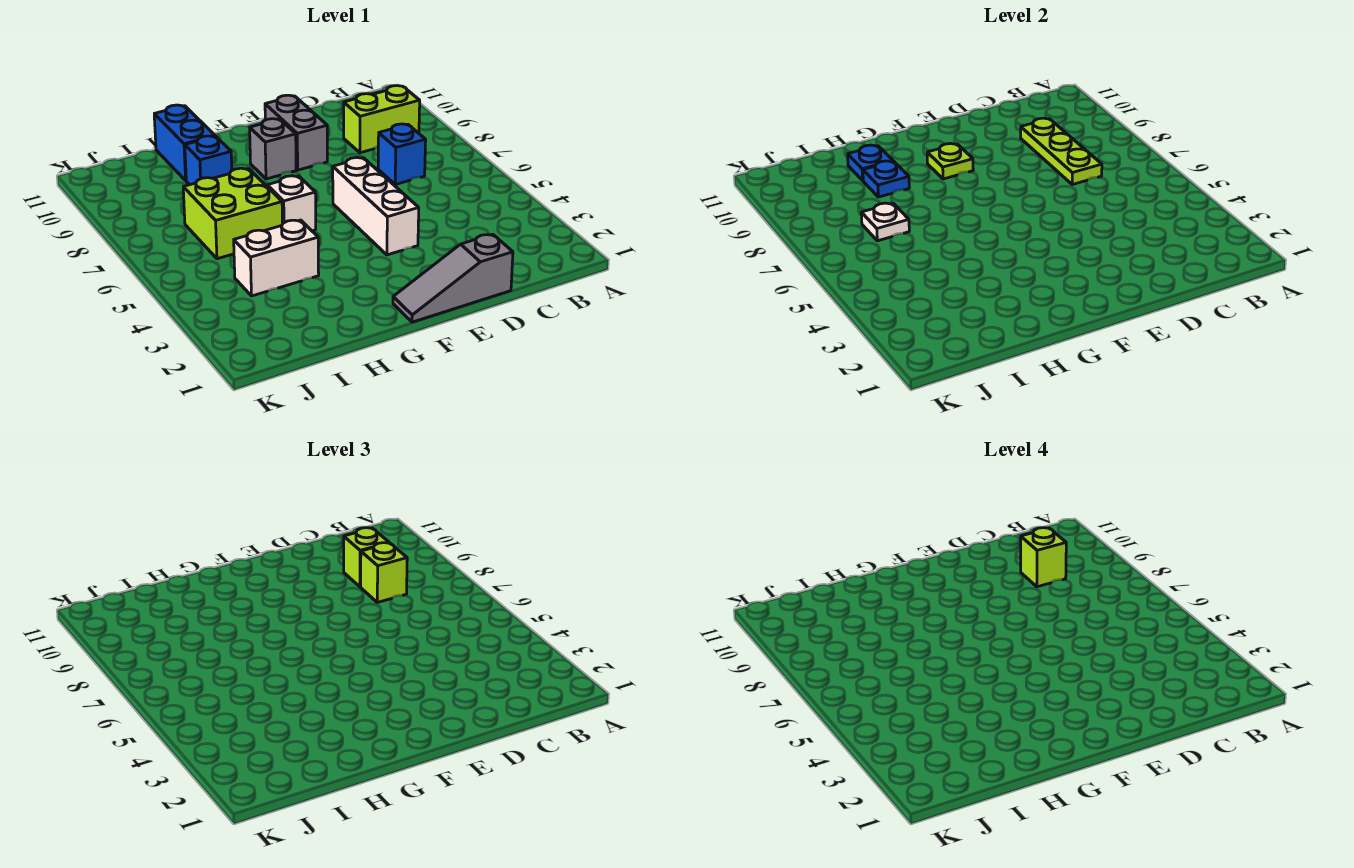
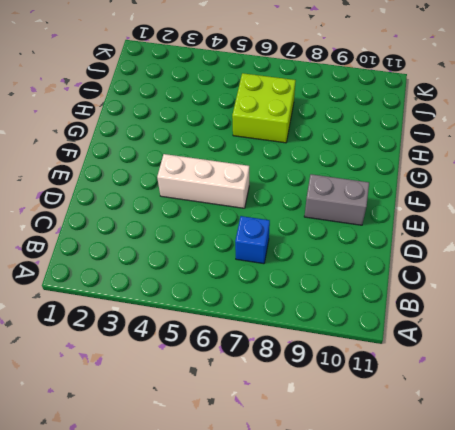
none -> lime brick B9:C9 level 1
none -> grey slope D1:F1 level 1 top D
none -> grey brick F9 level 1

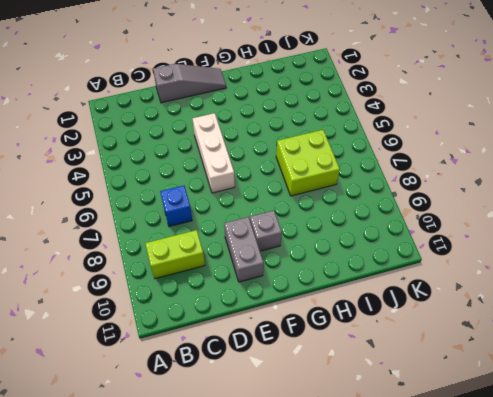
none -> white brick G6 level 1
none -> white brick H4:I4 level 1
none -> blue brick H9 level 1

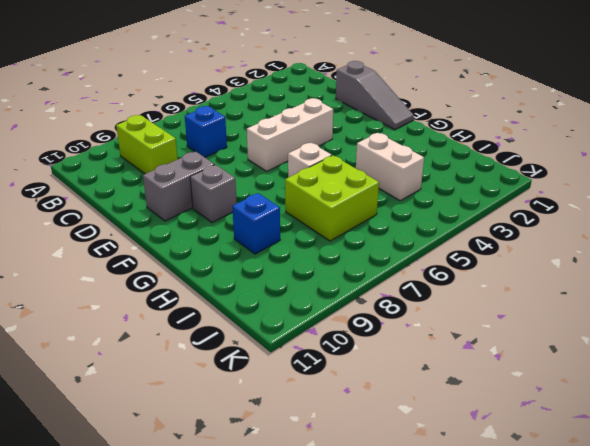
none -> blue brick H10:H11 level 1
none -> lime plate C7:C9 level 2
none -> lime plate F9 level 2

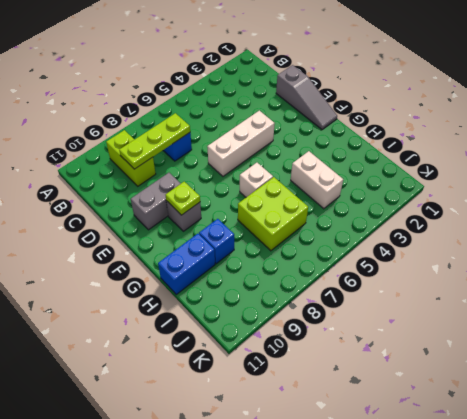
none -> blue plate H9 level 2
none -> blue plate H10 level 2
none -> white plate I7 level 2

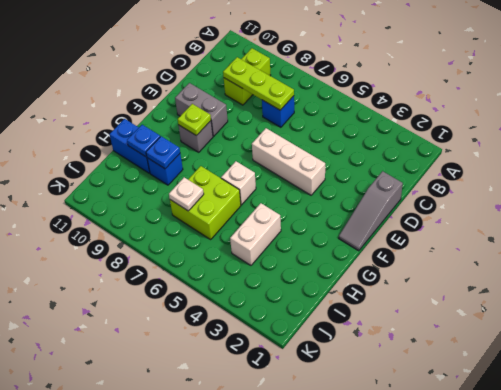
none -> lime brick C8 level 3
none -> lime brick C9 level 3
none -> lime brick C9 level 4

